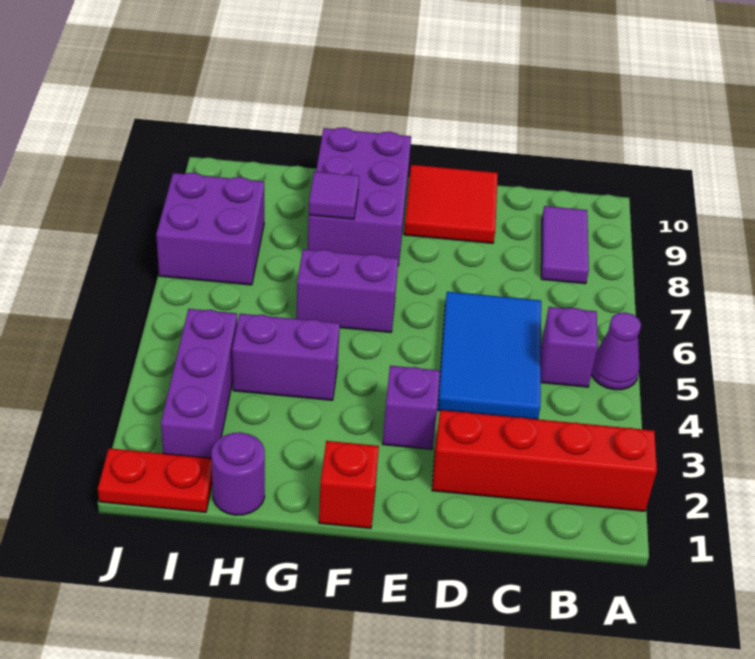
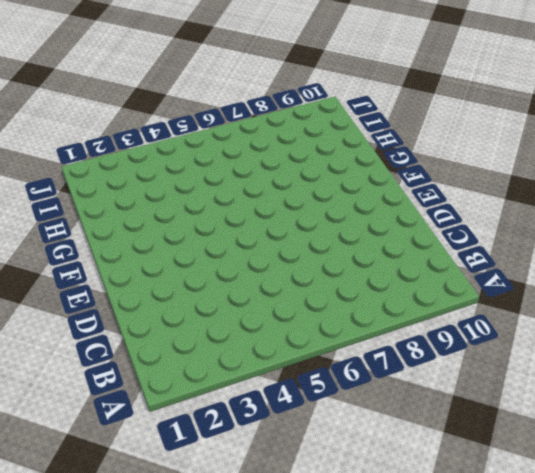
none -> red brick A2:D2 level 1
none -> purple cone A5 level 1
none -> purple brick B5 level 1

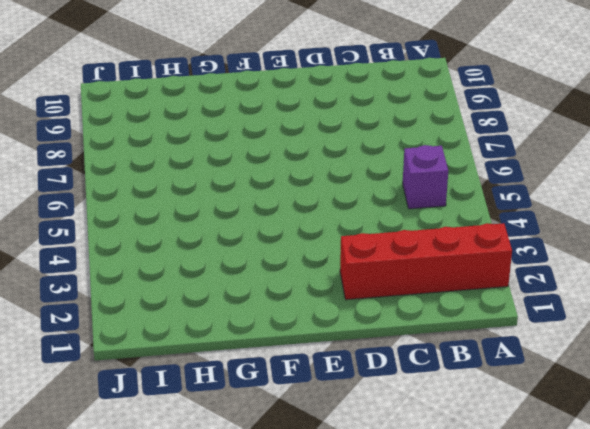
none -> purple cone A5 level 1
none -> purple tile B8:B9 level 1
none -> blue tile C4:D6 level 1

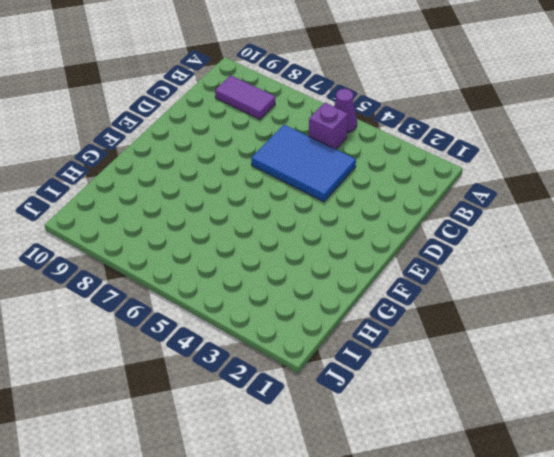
none -> red brick A2:D2 level 1
none -> red tile D9:E10 level 1
none -> purple brick E3 level 1

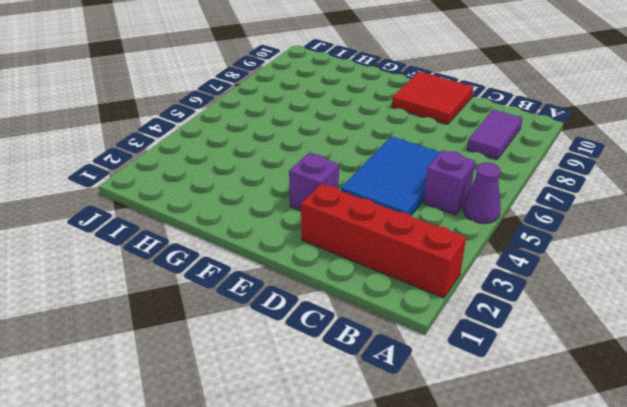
none -> red brick F1 level 1
none -> purple brick F6:G6 level 1
none -> purple brick F8:G10 level 1

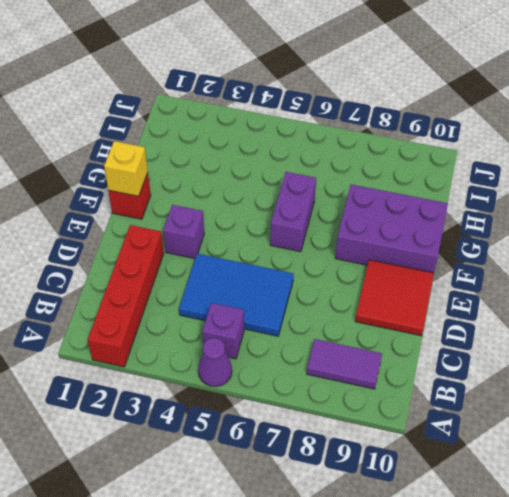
yellow brick F1 level 2 -> none
none -> purple brick G4:H4 level 1
none -> purple round brick H1 level 1
none -> red plate I1:J1 level 1

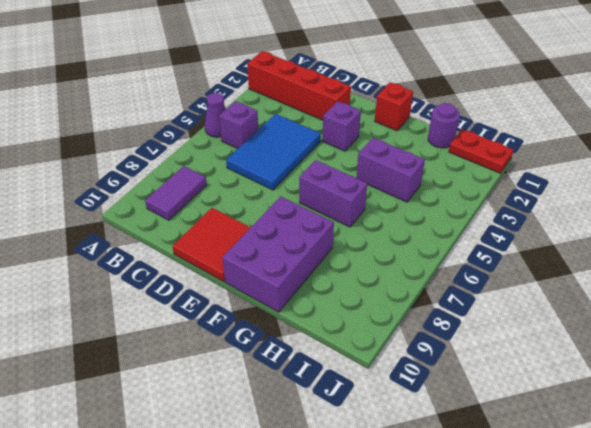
none -> purple brick I2:I4 level 1
none -> purple brick I7:J8 level 1
none -> purple tile G8 level 2

